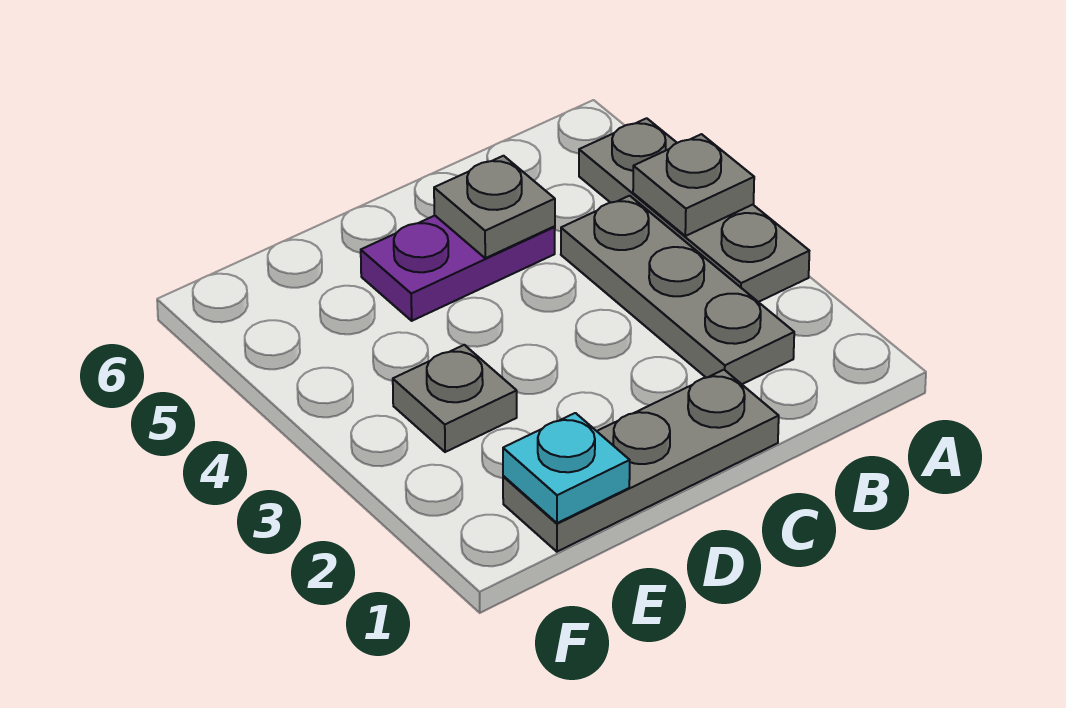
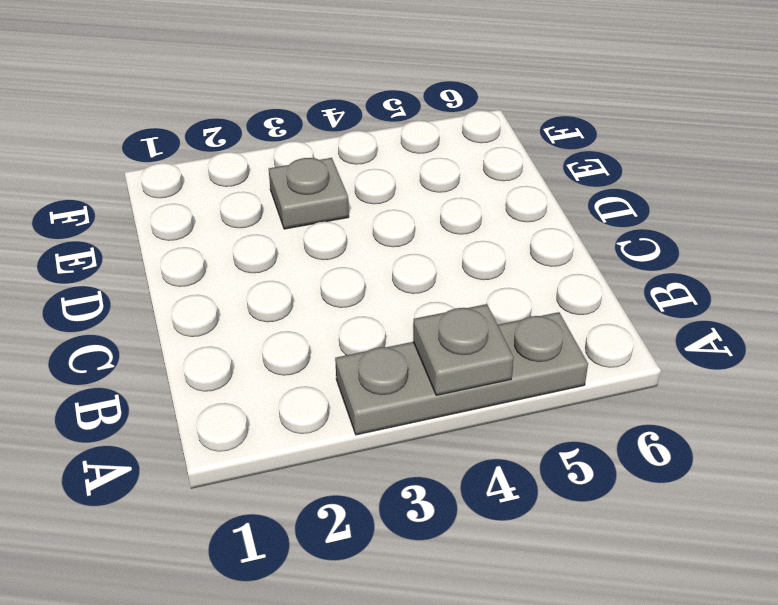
none -> grey plate B2:B4 level 1
none -> grey plate C1:E1 level 1

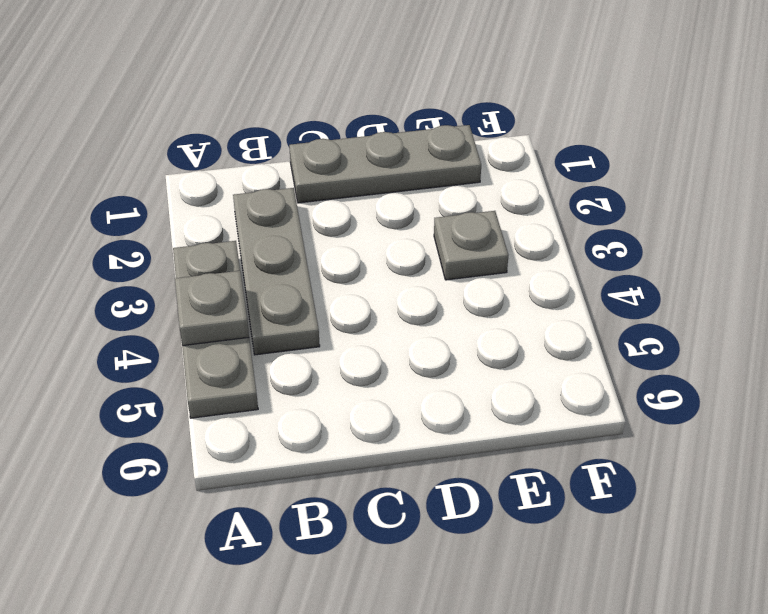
none -> purple plate C5:D5 level 1
none -> grey plate C5 level 2

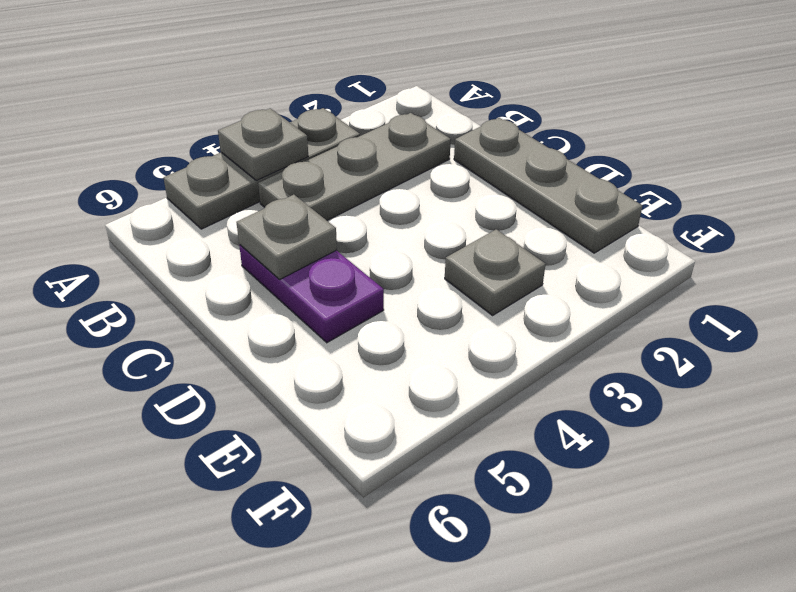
none -> cyan plate E1 level 2

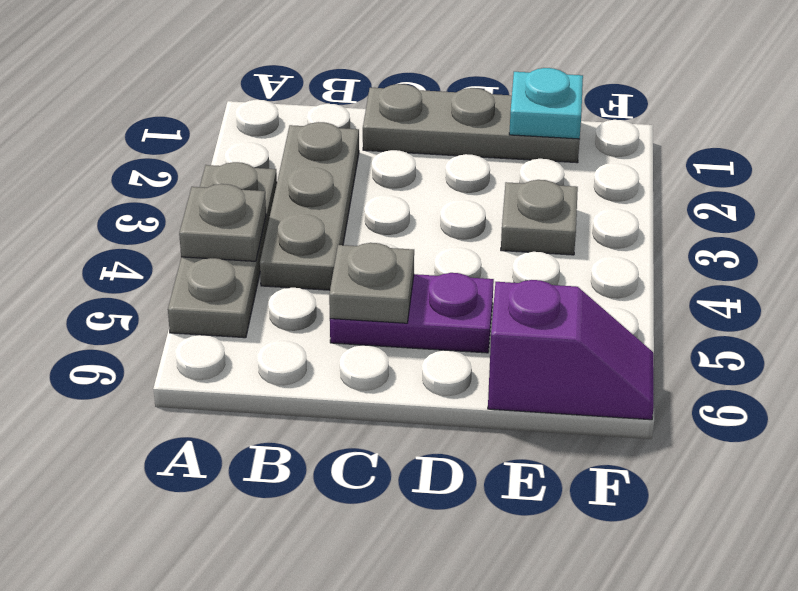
purple slope E6:F6 level 1 top E -> none

